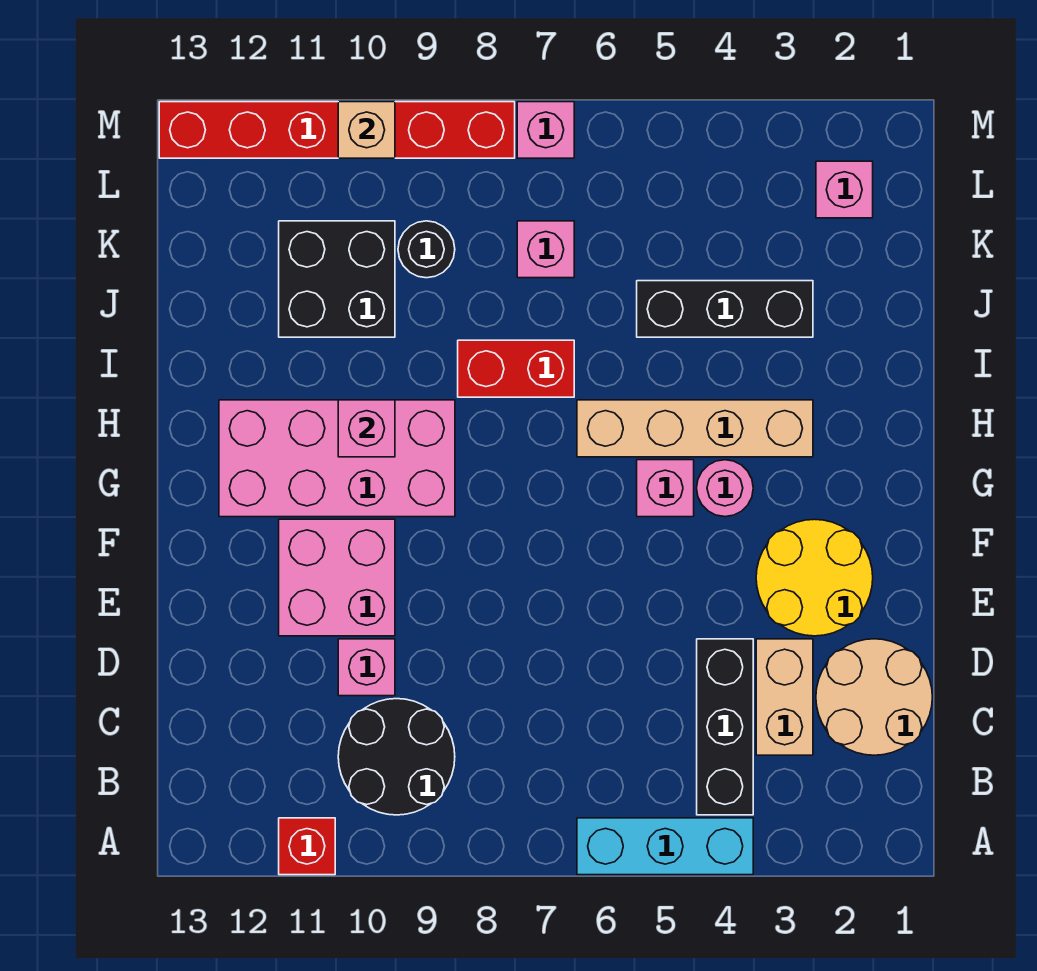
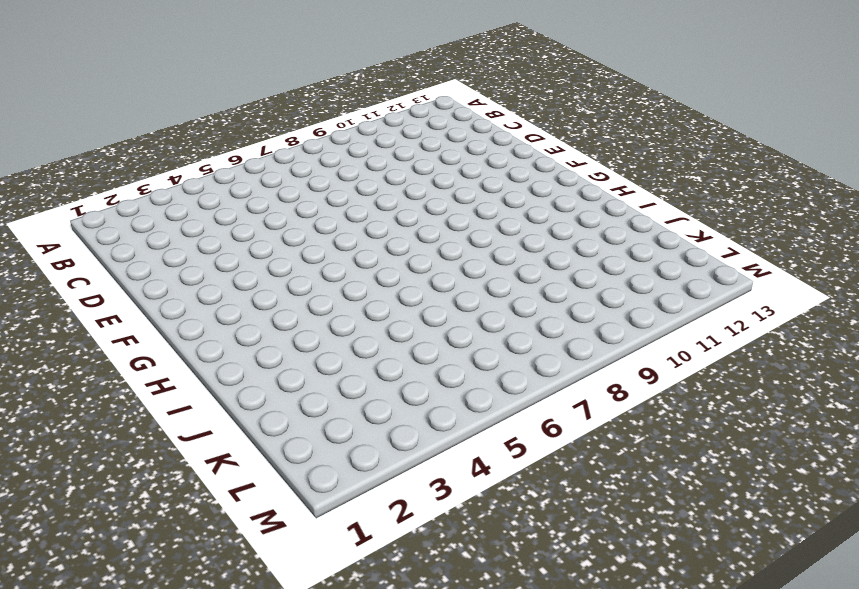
none -> cyan brick A4:A6 level 1
none -> red brick A11 level 1
none -> black brick B4:D4 level 1

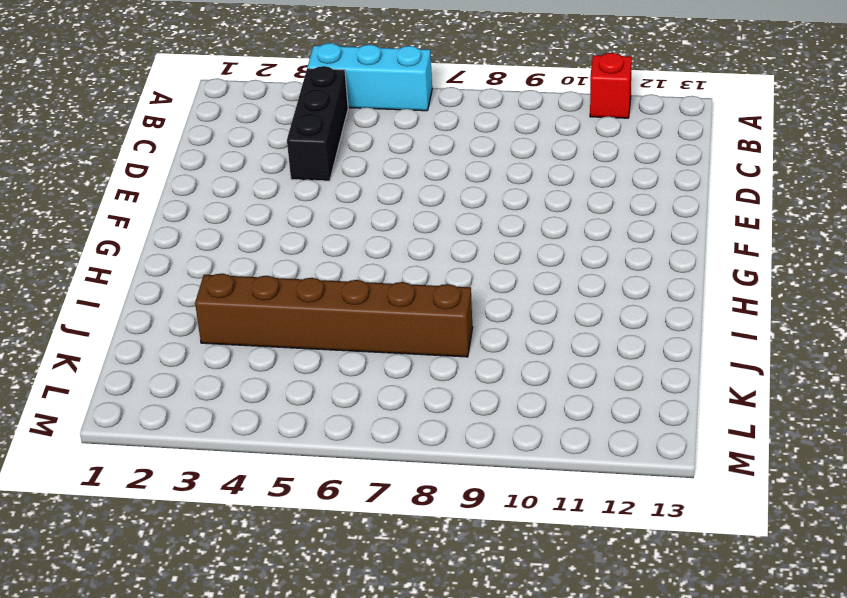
brown brick J3:J8 level 1 -> black brick J3:J5 level 1
none -> black round brick B9:C10 level 1
none -> tan round brick C1:D2 level 1
none -> tan brick C3:D3 level 1

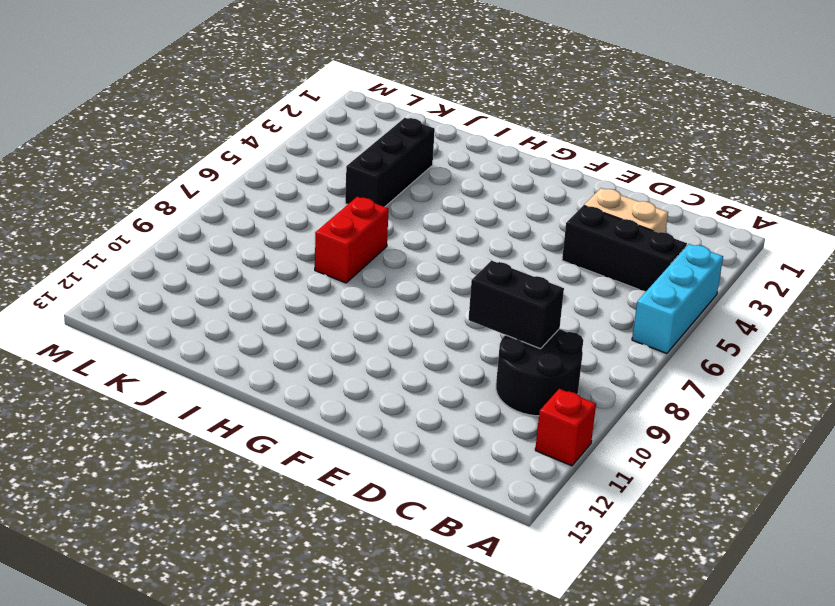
black brick C9:D9 level 2 -> none
none -> tan round brick C1:D2 level 1
none -> pink brick D10 level 1
none -> yellow round brick E2:F3 level 1

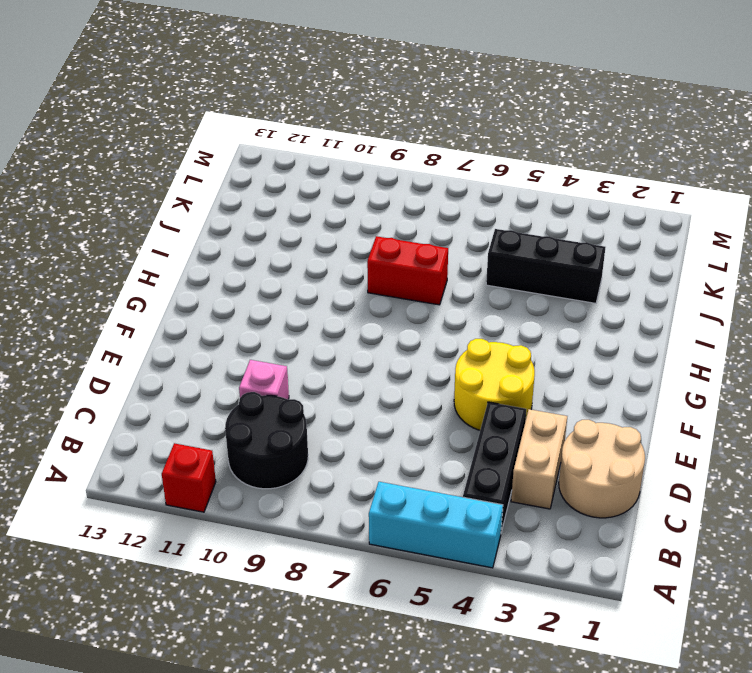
yellow round brick E4:F5 level 1 -> yellow round brick E2:F3 level 1
none -> pink brick E10:F11 level 1
none -> pink round brick G4 level 1
none -> pink brick G5 level 1

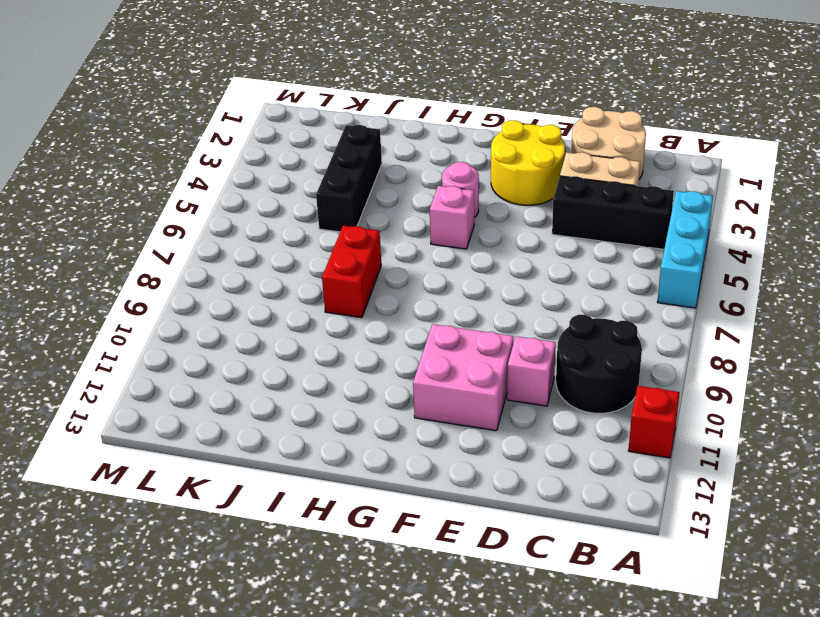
none -> pink brick G9:H12 level 1
none -> tan brick H3:H6 level 1
none -> black brick J10:K11 level 1

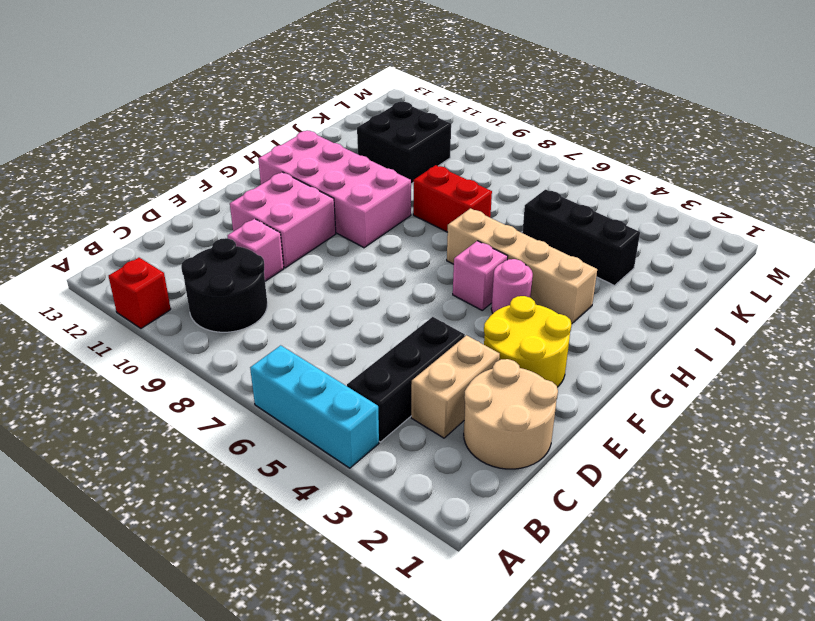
none -> pink brick K7 level 1
none -> black round brick K9 level 1
none -> pink brick L2 level 1

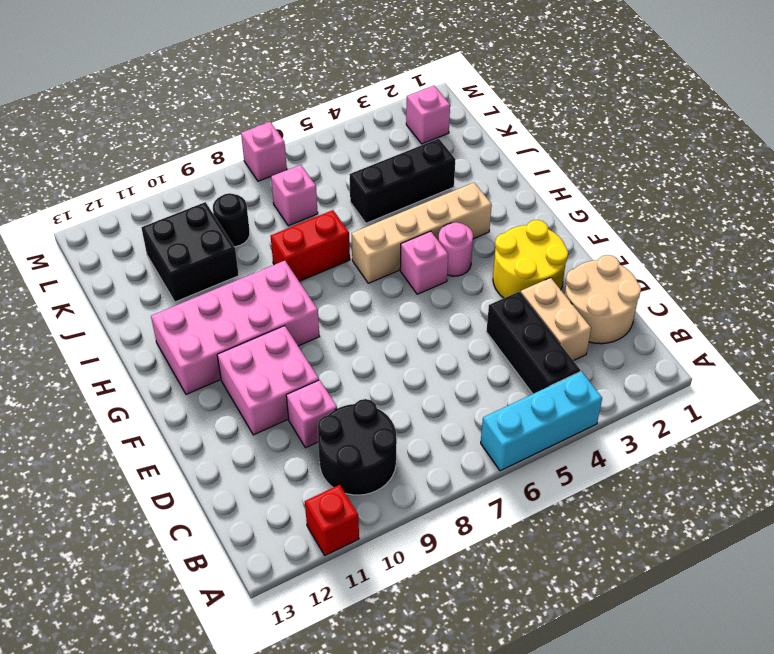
none -> red brick M8:M13 level 1
none -> pink brick H10 level 2
none -> tan brick M10 level 2

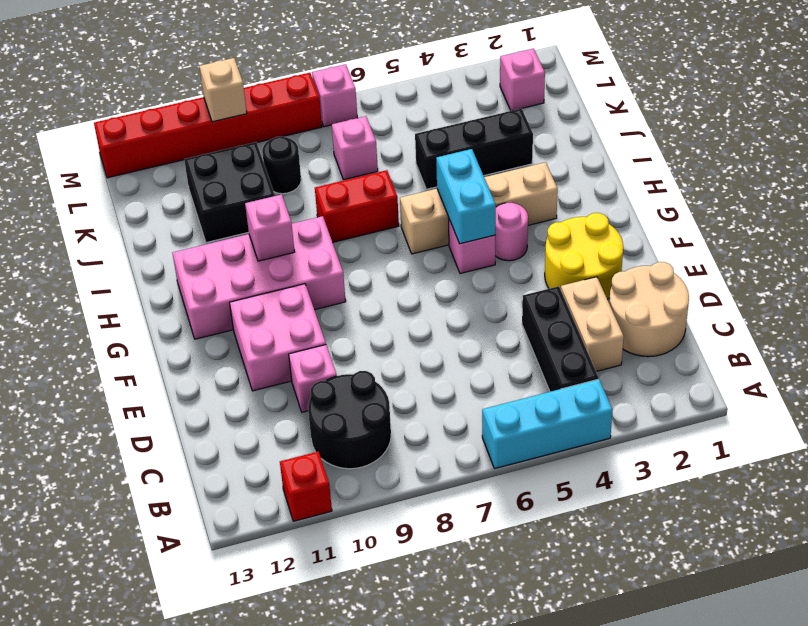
cyan brick G5:H5 level 2 -> none

